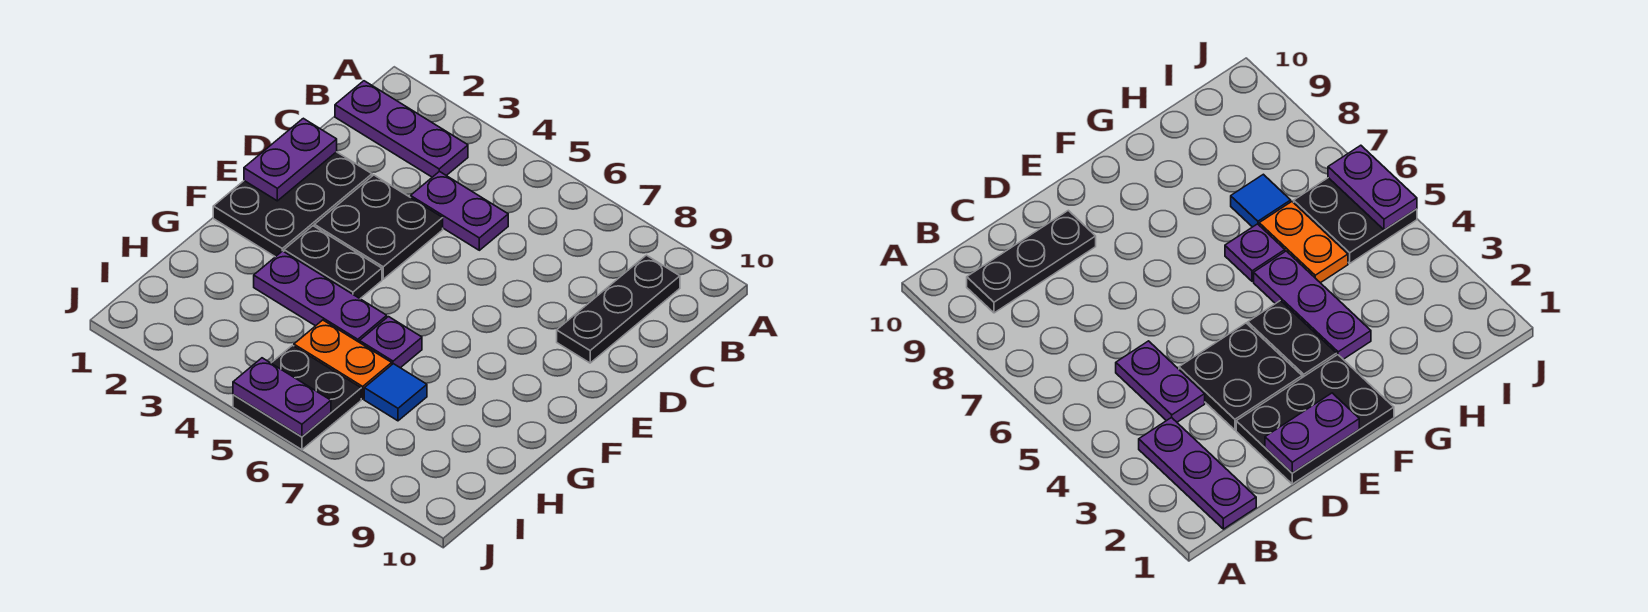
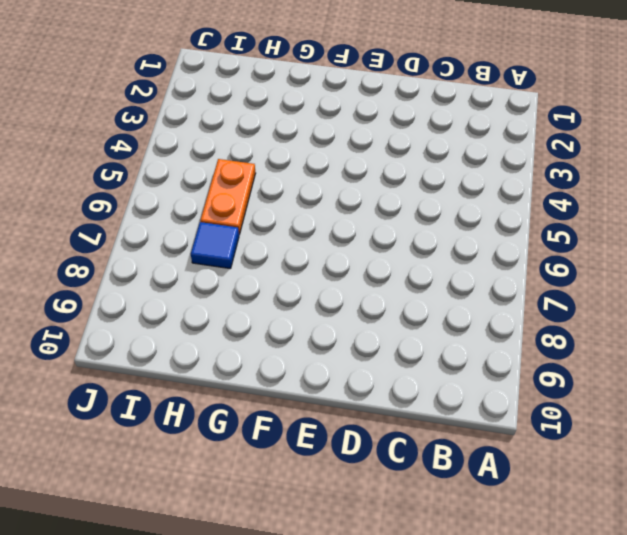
none -> purple plate B1:B3 level 1
none -> black plate B9:D9 level 1
none -> purple plate C4:C5 level 1

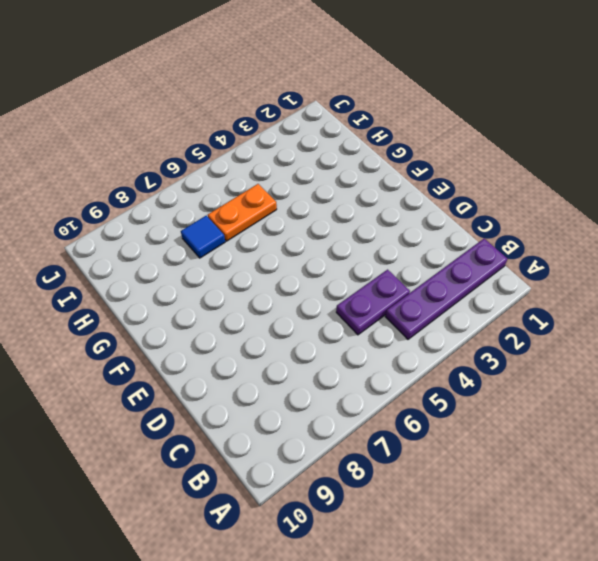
purple plate B1:B4 level 1 -> purple plate B1:B3 level 1
none -> black plate B9:D9 level 1
none -> black plate D1:F2 level 1
none -> black plate D3:E4 level 1

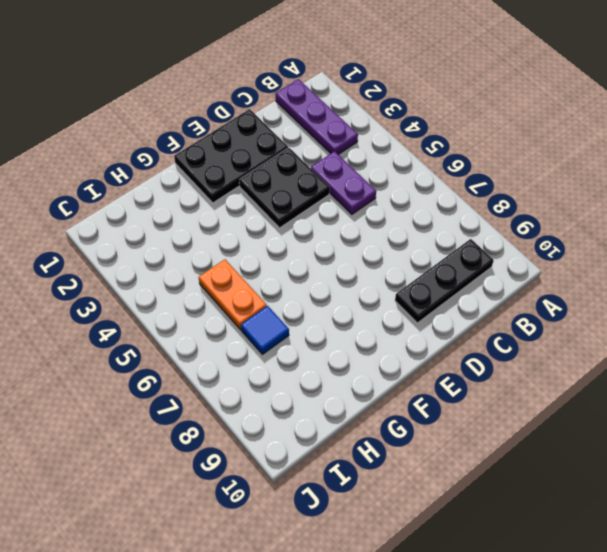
none -> black plate F3:F4 level 1
none -> purple plate G3:G5 level 1
none -> purple plate G6 level 1

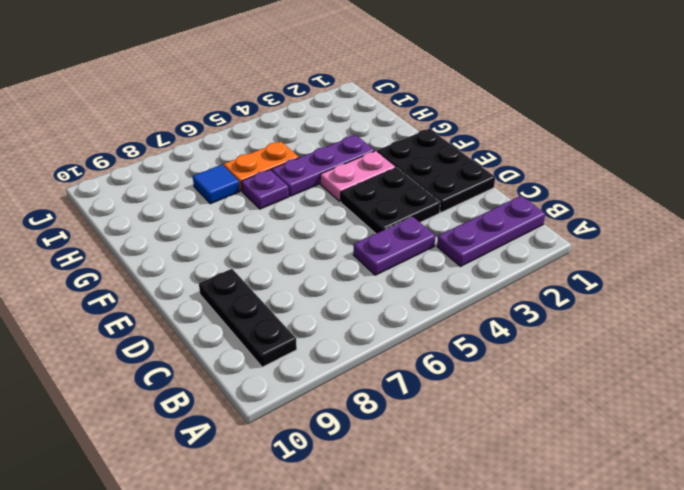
pink plate F3:F4 level 1 -> black plate F3:F4 level 1
none -> black plate I5:J6 level 1
none -> purple plate D1:E1 level 2
none -> purple plate J5:J6 level 2

